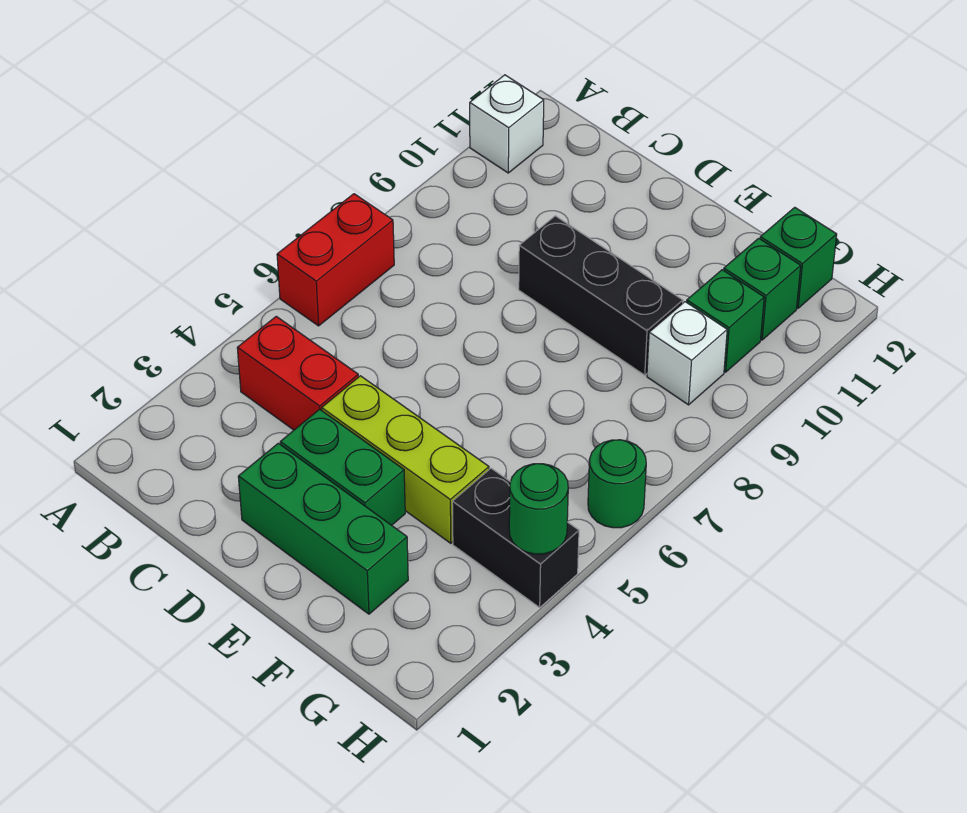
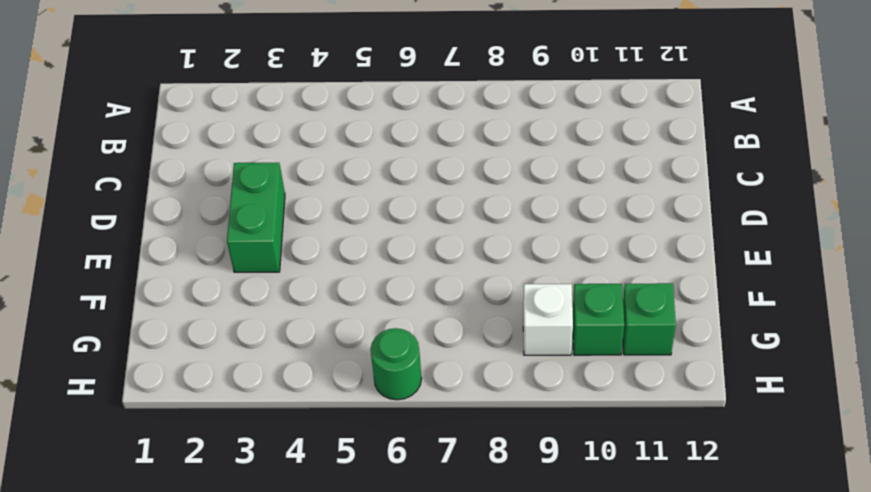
none -> red brick A6:A7 level 1
none -> white brick A11 level 1
none -> red brick B4:C4 level 1

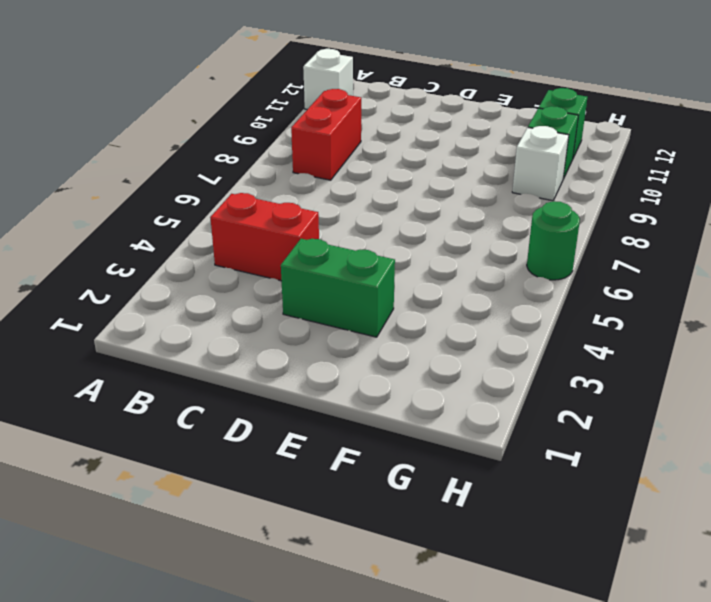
red brick B8:B9 level 1 -> red brick A6:A7 level 1
none -> green brick D2:F2 level 1
none -> lime brick D4:F4 level 1
none -> black brick D9:F9 level 1

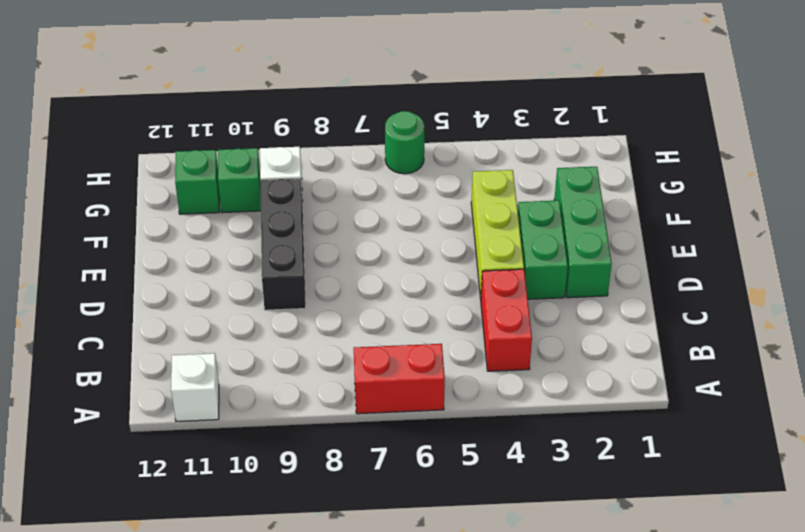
none -> black brick G4:H4 level 1
none -> green brick G12 level 1
none -> green round brick H4 level 2

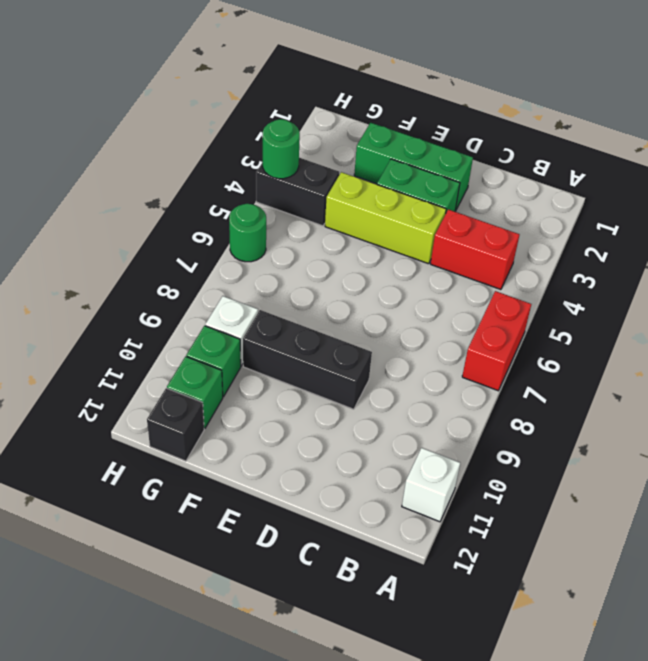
black brick G12 level 1 -> green brick G12 level 1

